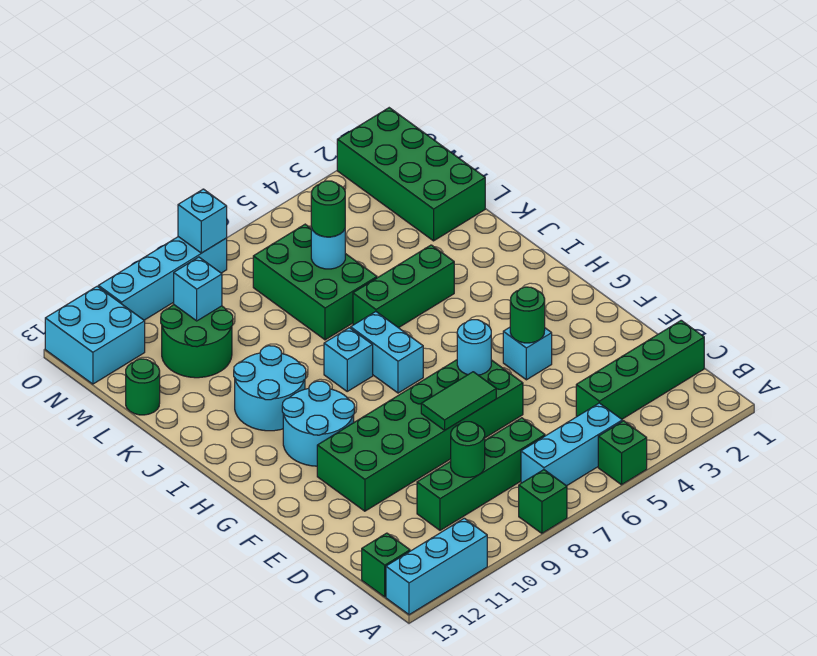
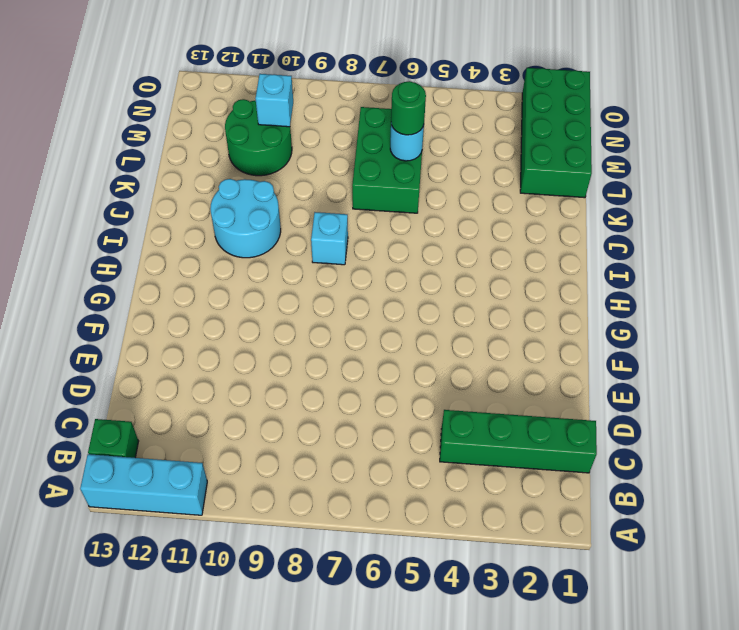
none -> green brick A5 level 1
none -> green brick A8 level 1
none -> cyan brick B5:B7 level 1

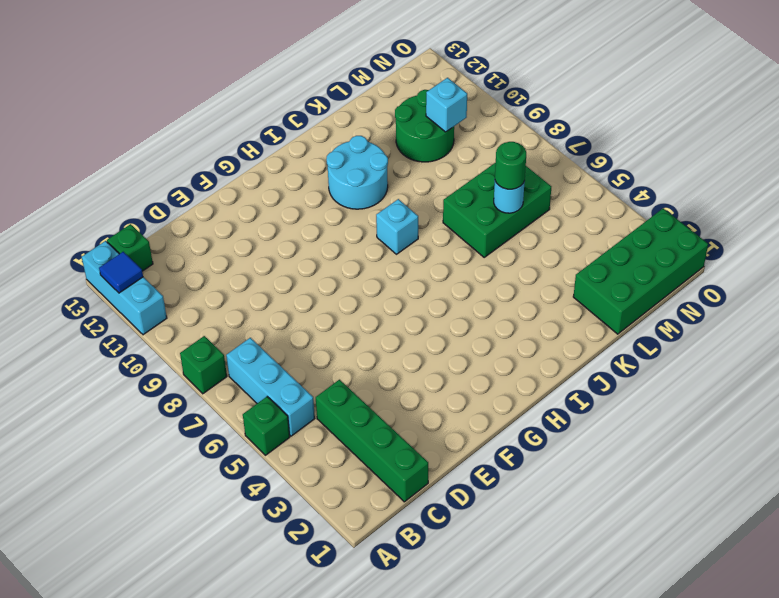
blue tile A12 level 2 -> none
none -> green brick C7:C10 level 1
none -> green brick E6:F11 level 1
none -> cyan brick F4 level 1

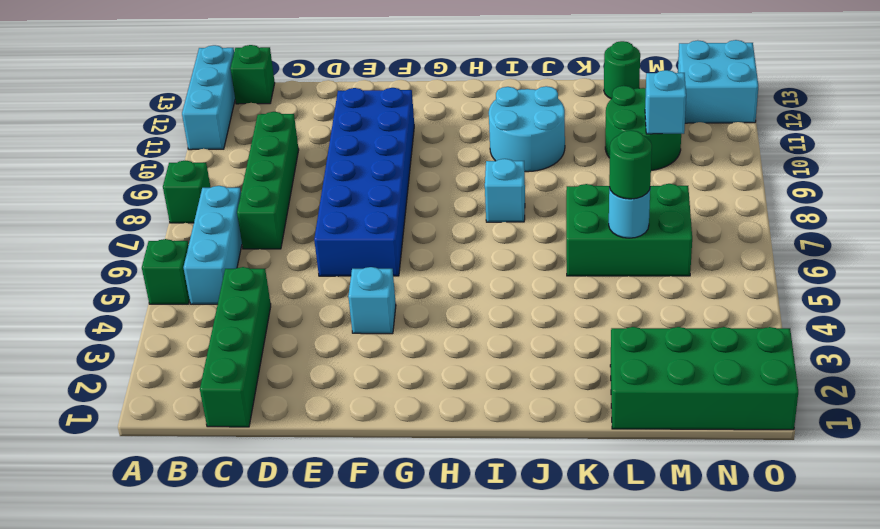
blue brick E6:F11 level 1 -> green brick E6:F11 level 1
none -> cyan round brick G10:H11 level 1
none -> cyan brick H7:I7 level 1
none -> green brick J4:J6 level 1

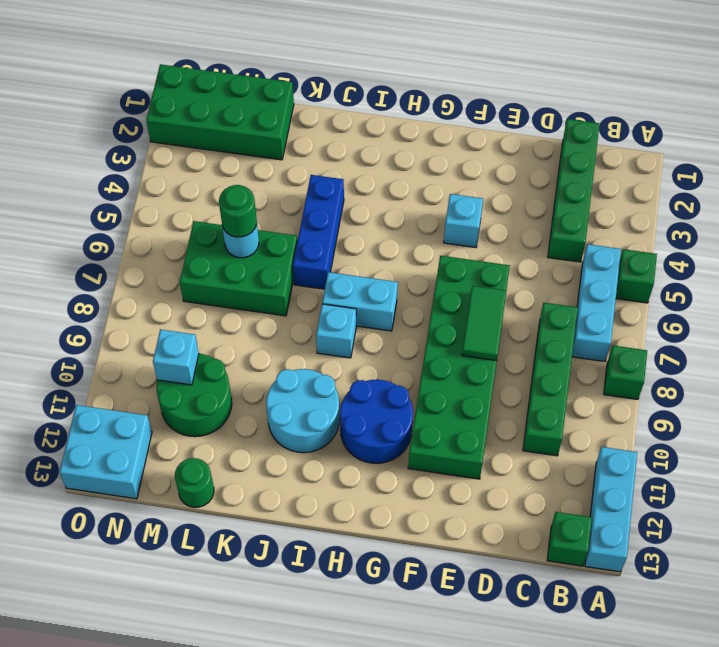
blue round brick G10:H11 level 1 -> cyan round brick G10:H11 level 1
blue brick J4:J6 level 1 -> green brick J4:J6 level 1
none -> cyan brick O8:O11 level 1
none -> green round brick C9 level 2
none -> green round brick F4 level 2

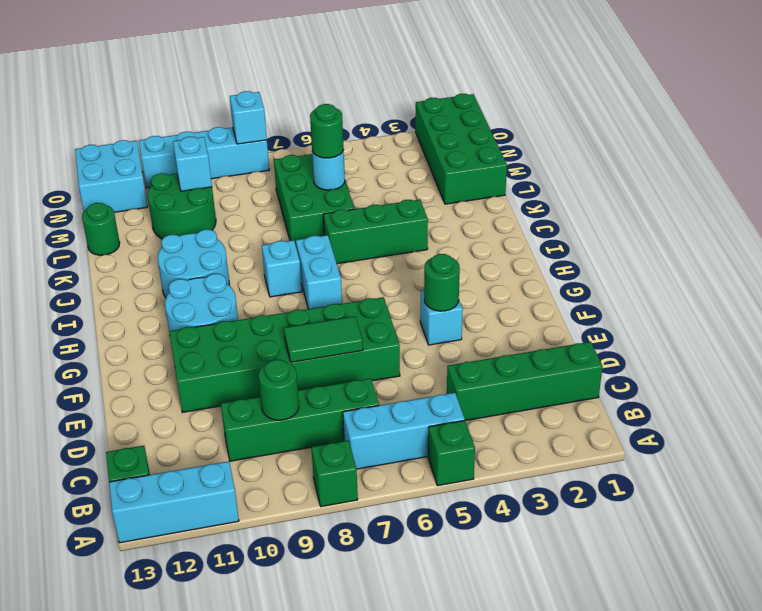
none -> cyan round brick F6 level 2

